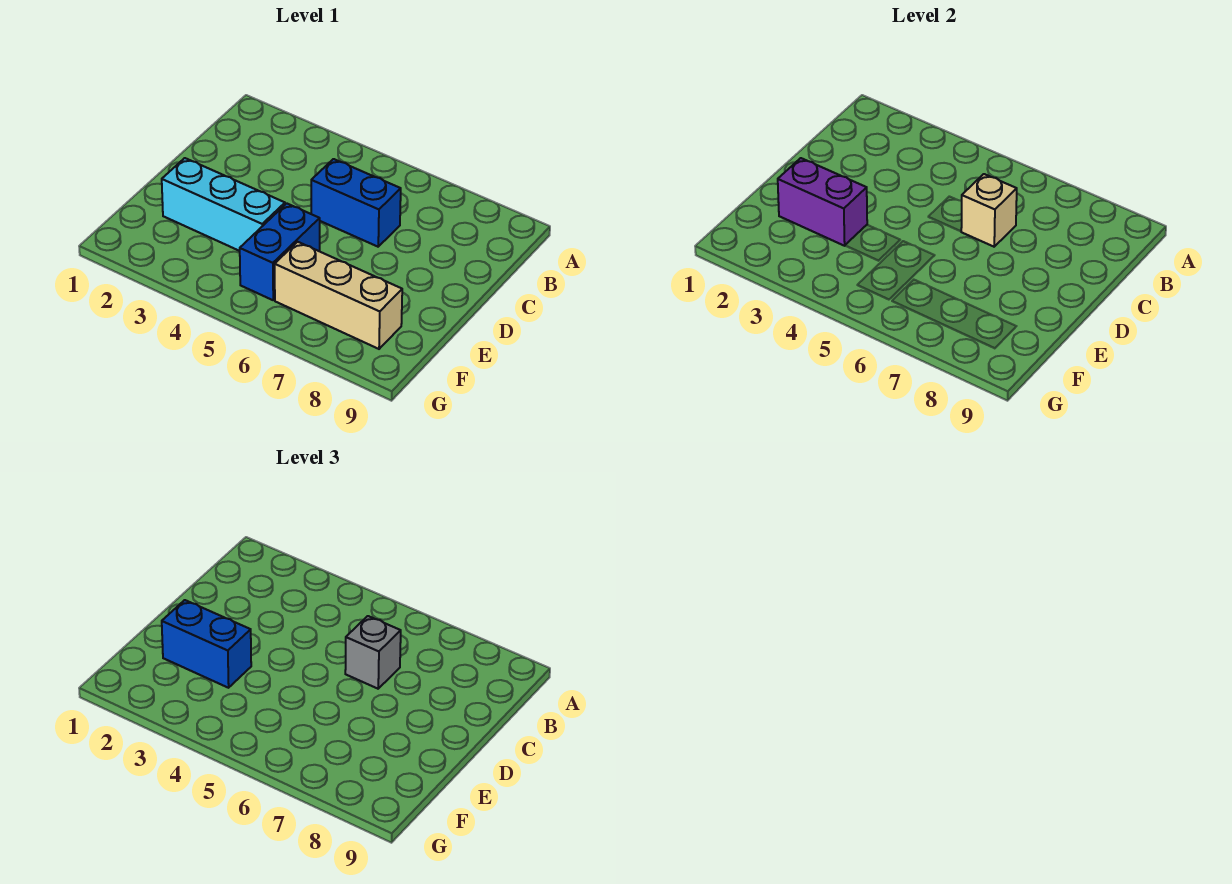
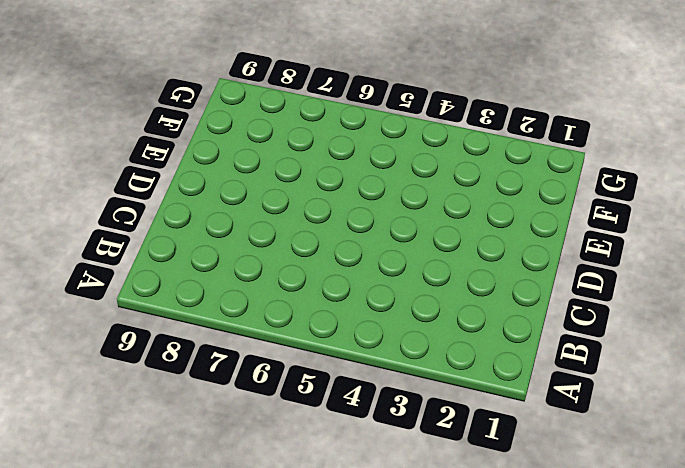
none -> blue brick C5:C6 level 1
none -> cyan brick E2:E4 level 1

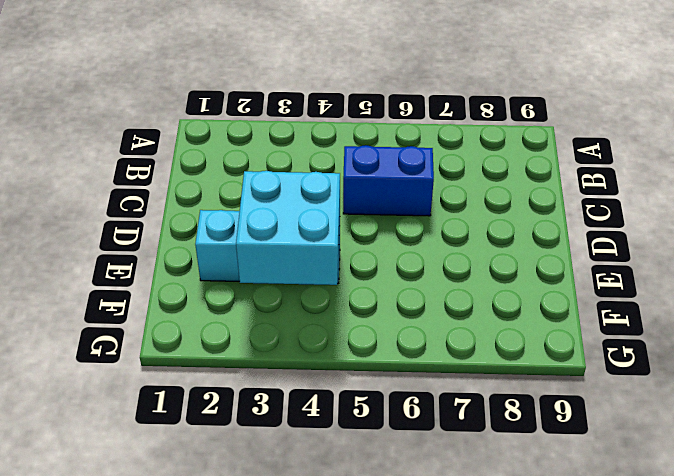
cyan brick E3:F4 level 2 -> purple brick E2:E3 level 2
none -> blue brick E5:F5 level 1
none -> tan brick F6:F8 level 1

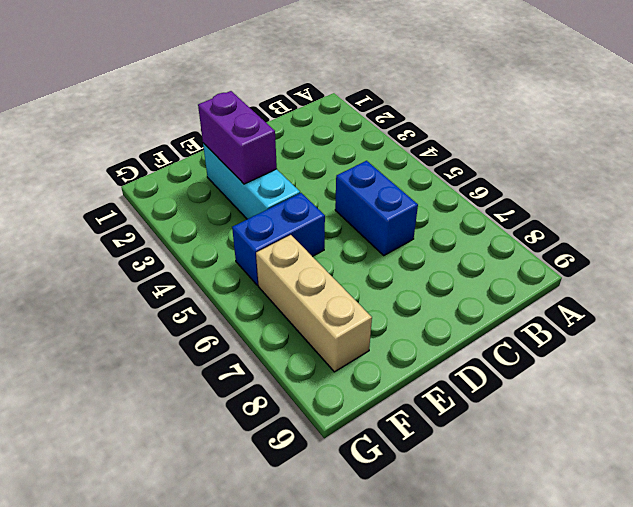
none -> tan brick C6 level 2
none -> grey brick C6 level 3

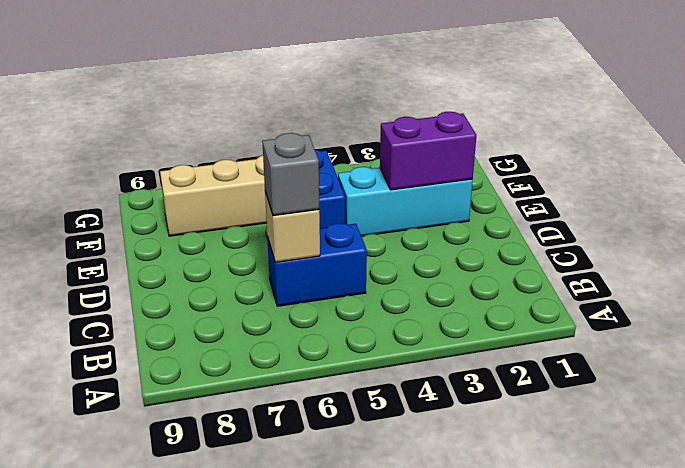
none -> blue brick E2:E3 level 3

